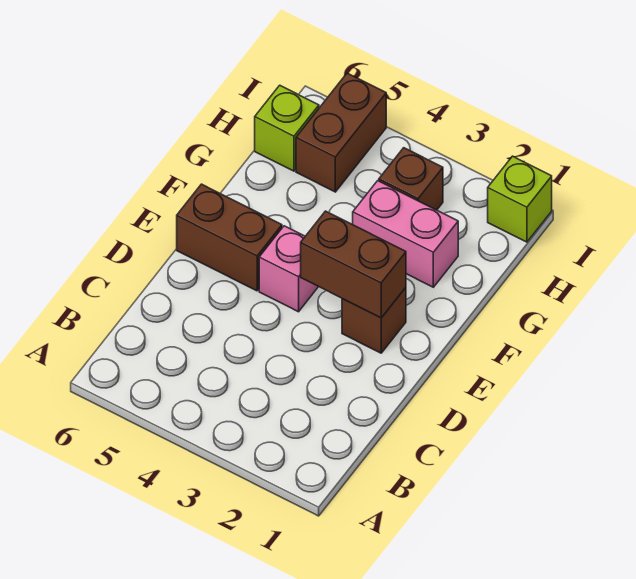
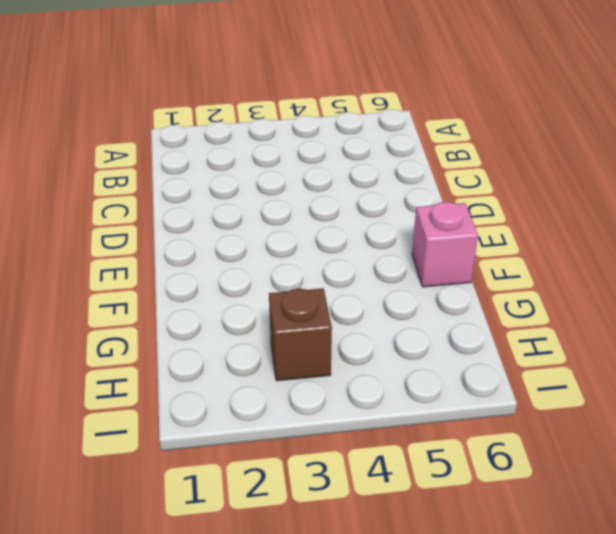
pink brick F6 level 1 -> pink brick E4 level 1
none -> brown brick E2 level 1
none -> brown brick E5:E6 level 1

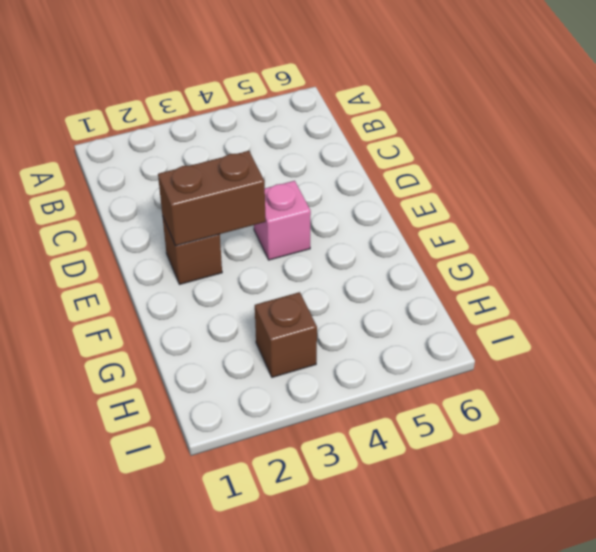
none -> brown brick E5:E6 level 1
none -> pink brick G2:G3 level 1

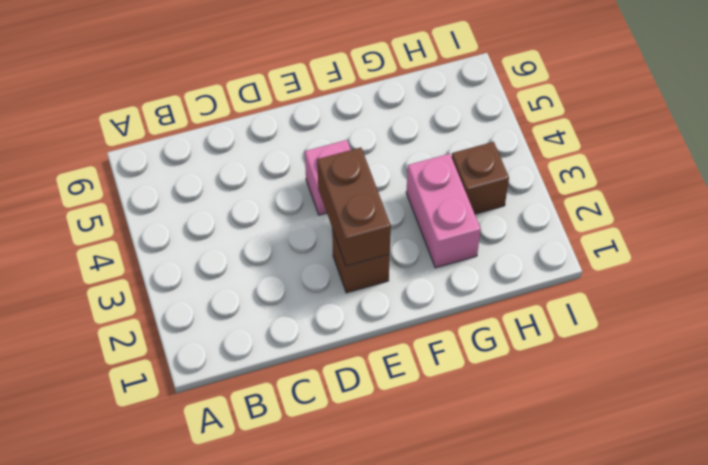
none -> brown brick E5:E6 level 1
none -> brown brick H5:I5 level 1

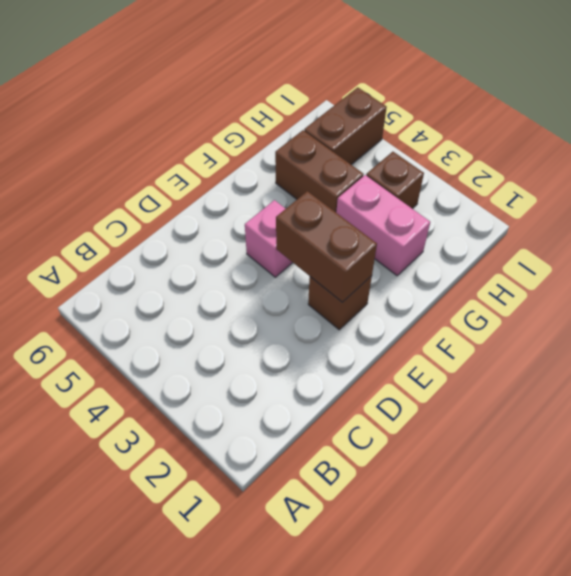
brown brick G4:G5 level 1 -> brown brick E5:E6 level 1
none -> lime brick H6 level 1
none -> lime brick I1 level 1

